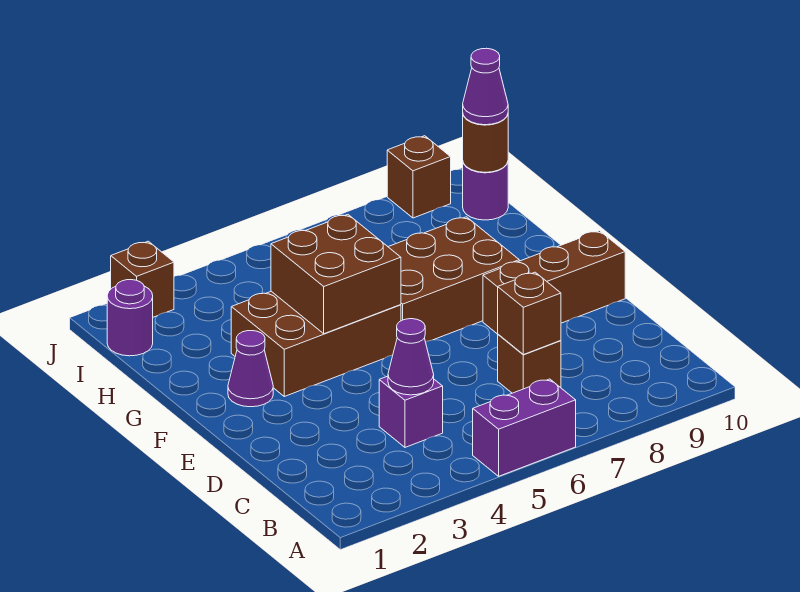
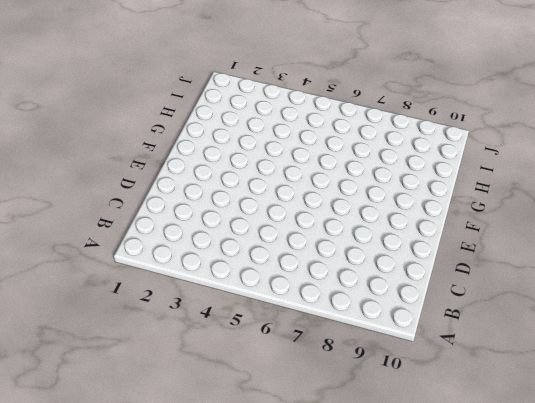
none -> purple brick A5:A6 level 1
none -> purple brick C4 level 1
none -> brown brick C7 level 1

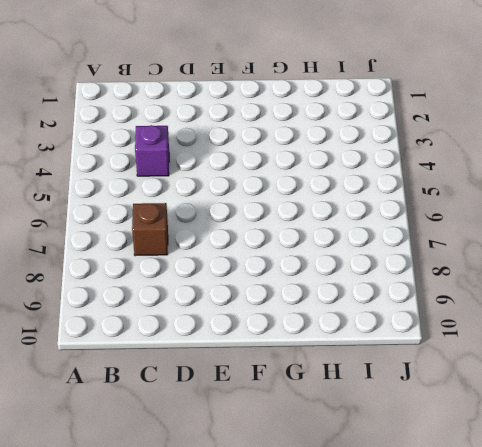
none -> purple brick A5:A6 level 1
none -> brown brick E8:E10 level 1
none -> purple cone F2 level 1

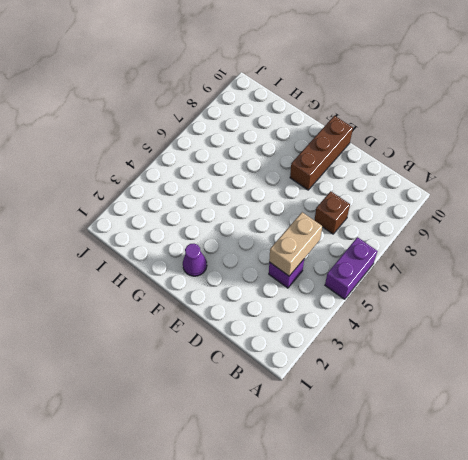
tan brick C4:C5 level 2 -> purple cone C4 level 2
none -> brown brick F3:G5 level 1
none -> brown brick F6:G8 level 1
none -> purple round brick I1 level 1

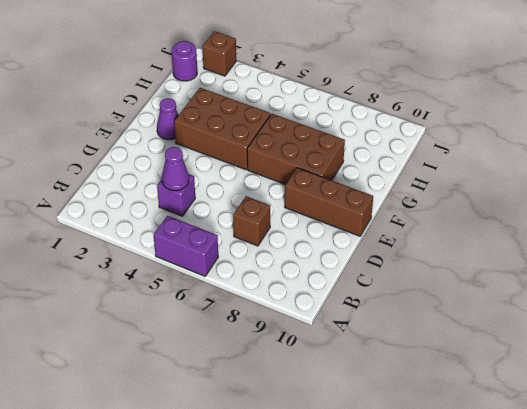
none -> purple round brick I10 level 1
none -> brown brick J9 level 1
none -> brown brick C7 level 2

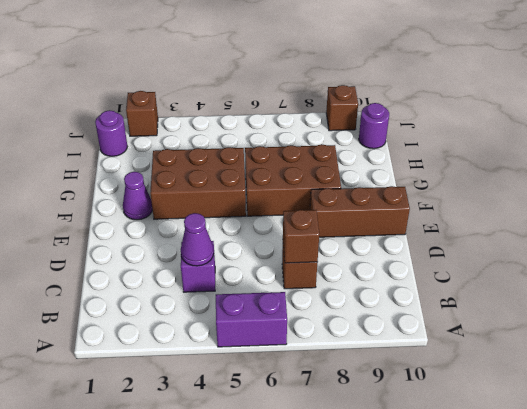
none -> brown brick F4:G5 level 2
none -> brown round brick I10 level 2
none -> purple cone I10 level 3

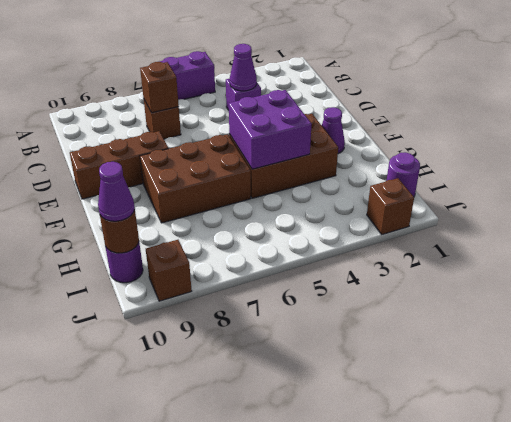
purple brick F4:G5 level 2 -> brown brick F4:G5 level 2

